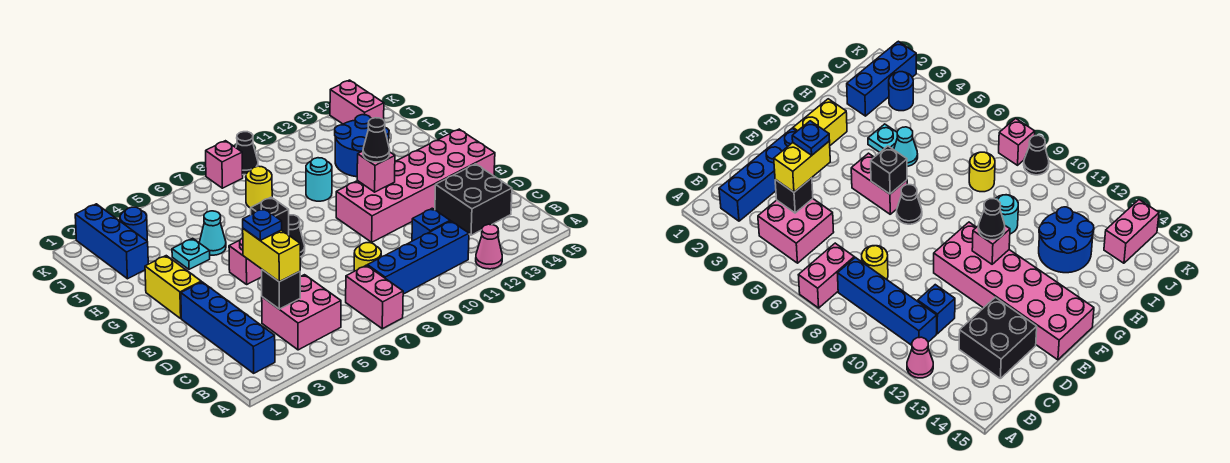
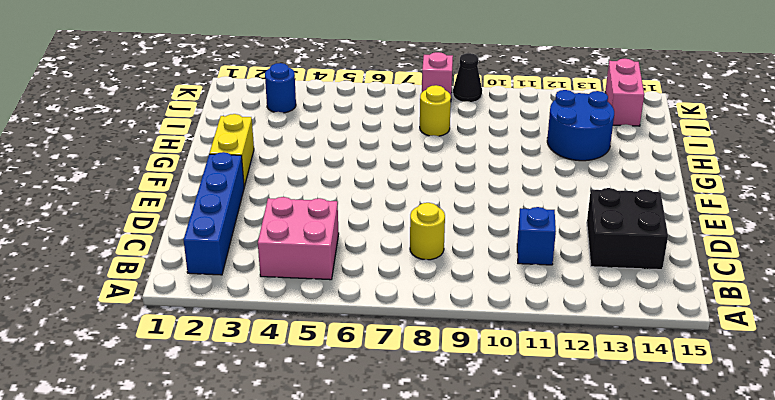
none -> pink brick A7:B7 level 1
none -> pink cone A12 level 1
none -> blue brick B8:B11 level 1

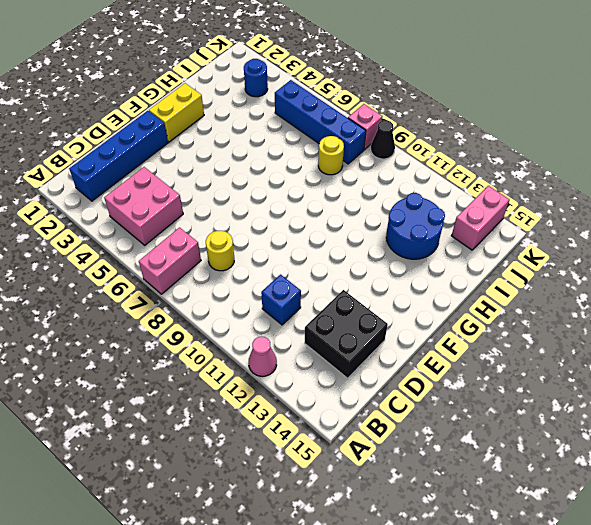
blue brick J5:J8 level 1 -> blue brick B8:B11 level 1
none -> pink brick E10:F15 level 1
none -> pink brick F5:F6 level 1
none -> black cone F7 level 1

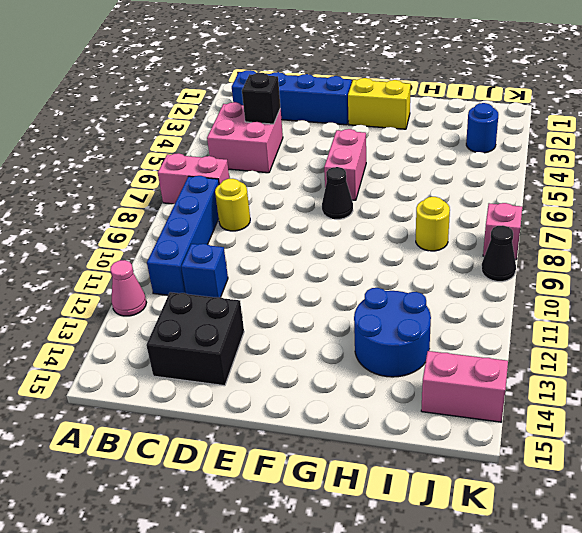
none -> pink brick E10:F15 level 1
none -> cyan plate H4 level 1
none -> cyan cone H5 level 1

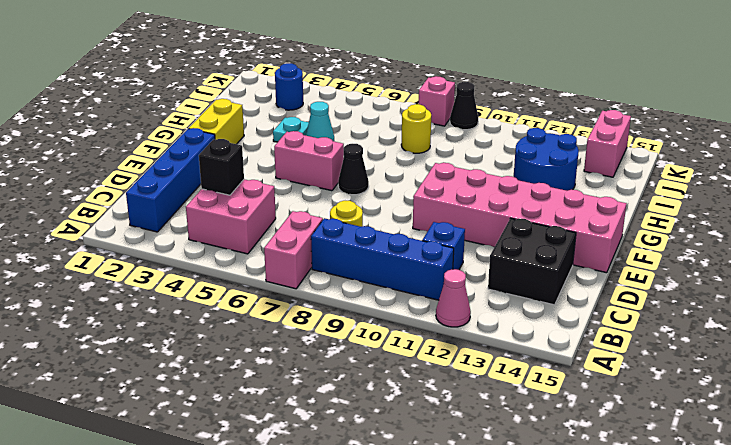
none -> cyan round brick H10 level 1
none -> blue brick I2:K2 level 1
none -> black brick F6 level 2

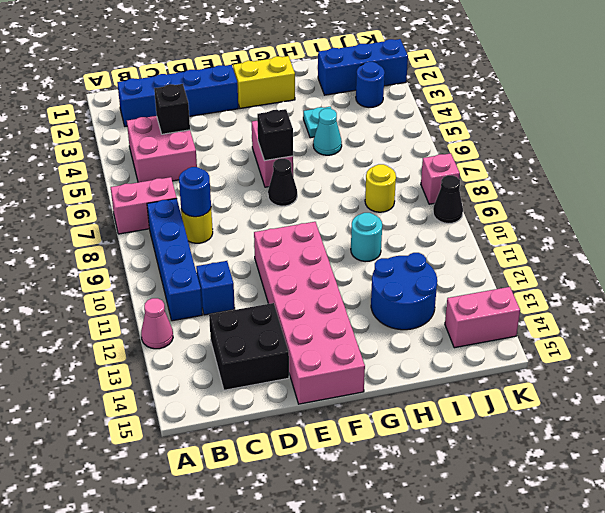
blue round brick C8 level 2 -> none
none -> pink brick F11 level 2
none -> yellow brick C4:D4 level 3
none -> black cone F11 level 3

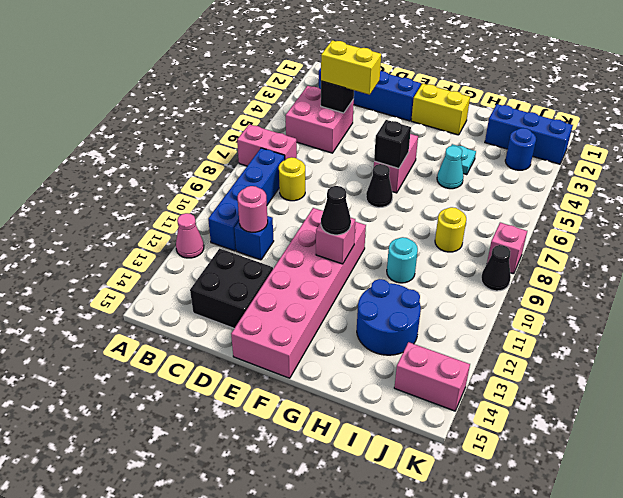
pink round brick C11 level 2 -> none
none -> blue plate D4 level 4

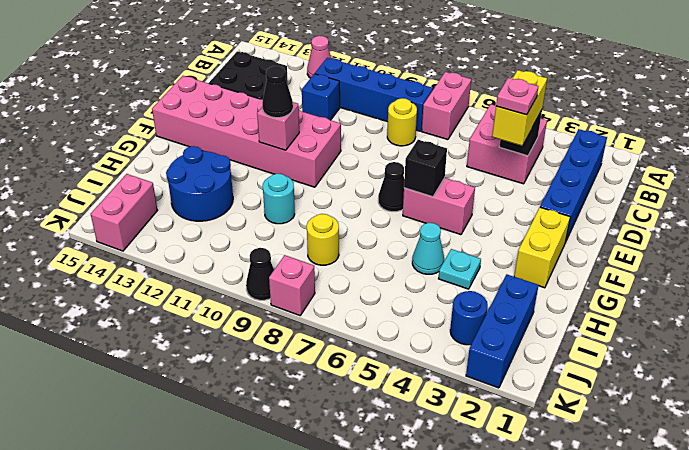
pink plate D4 level 4 -> blue plate D4 level 4

